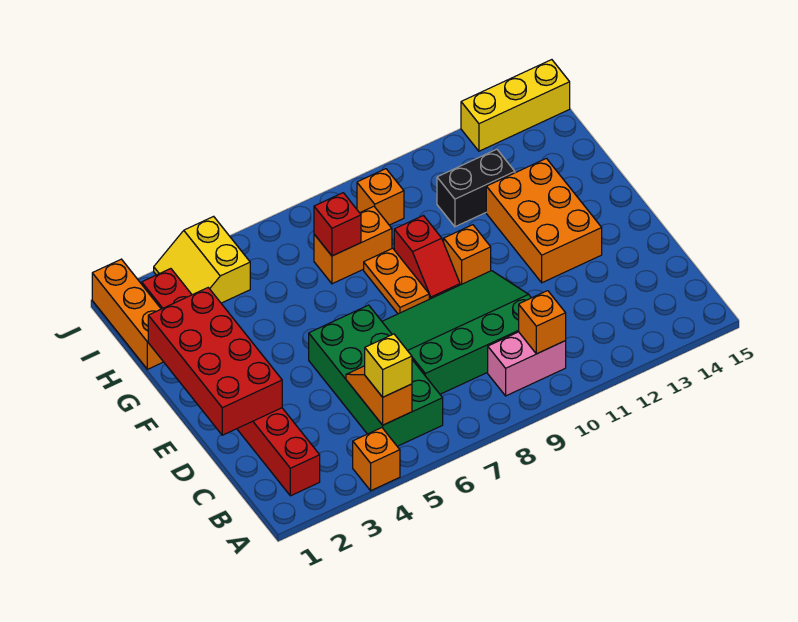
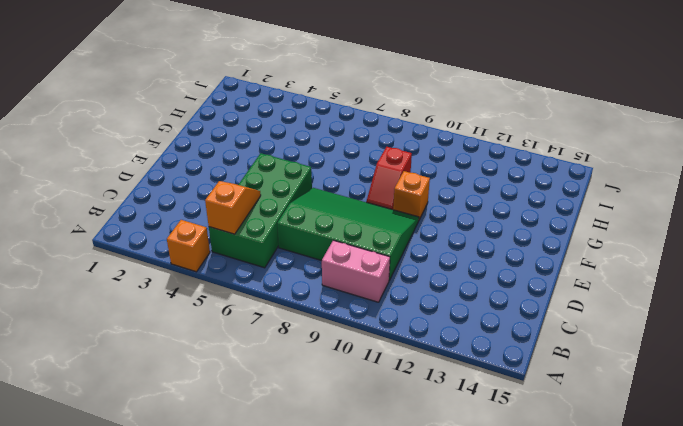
none -> red brick B2:I2 level 1
none -> orange brick E12:G13 level 1
none -> orange plate F8:G8 level 1

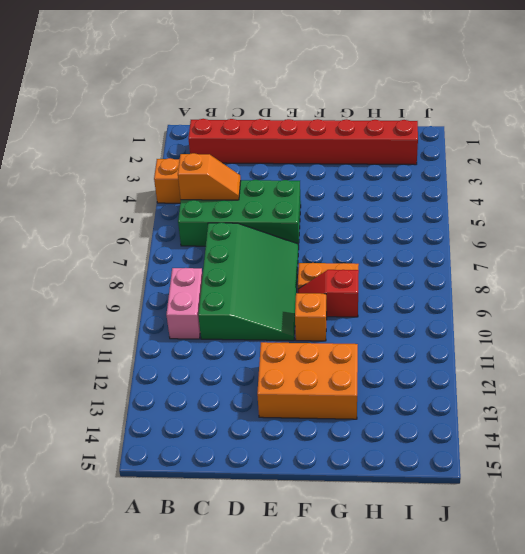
none -> orange brick H1:J1 level 1
none -> orange brick H7:H8 level 1
none -> black brick H11:H12 level 1

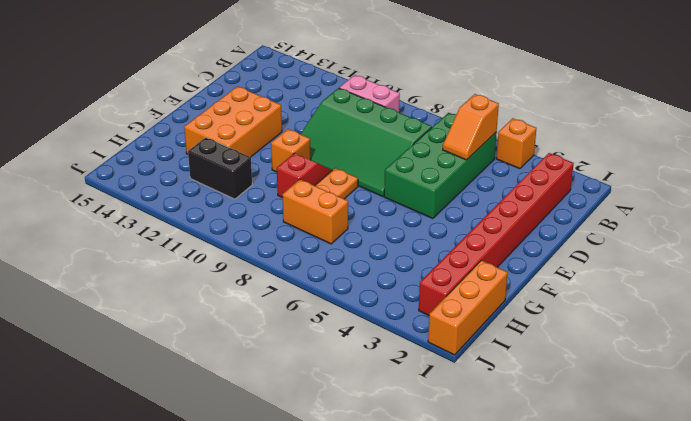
none -> yellow slope I3:J4 level 1 top 4
none -> orange brick I9 level 1
none -> yellow brick J13:J15 level 1

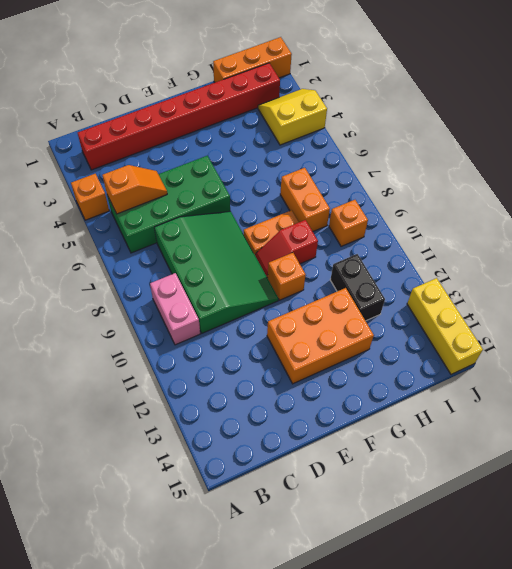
none -> orange brick B10 level 2
none -> red brick D1:G2 level 2
none -> red brick H7 level 2

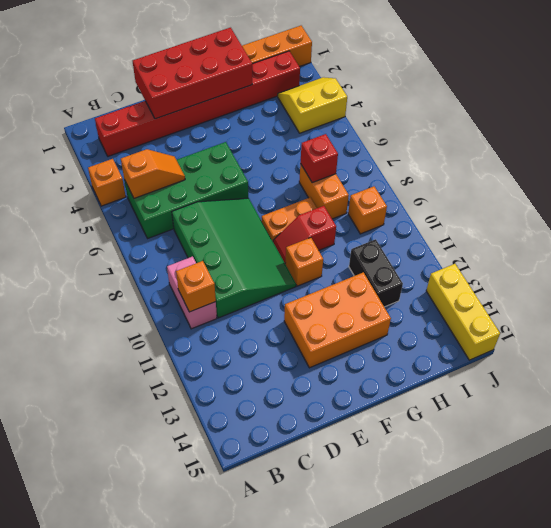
none -> yellow brick B5 level 3

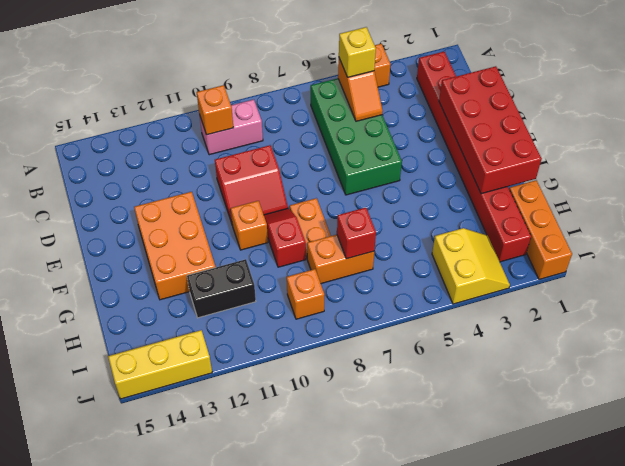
red slope D9:E10 level 1 top D -> green slope C7:E10 level 1 top C

